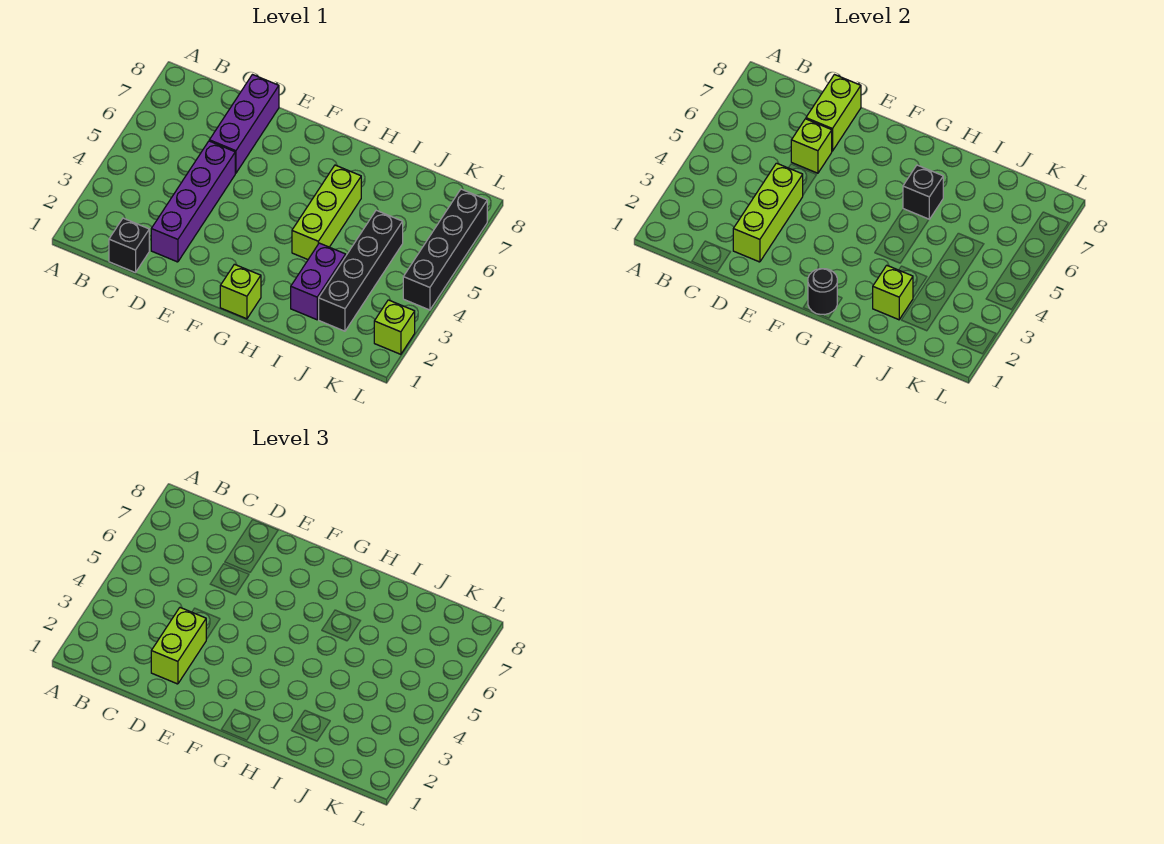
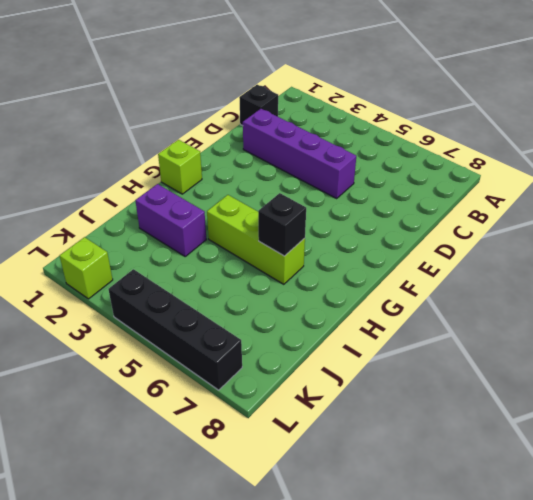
none -> purple brick D6:D8 level 1
none -> black brick J2:J5 level 1
none -> lime brick D2:D4 level 2

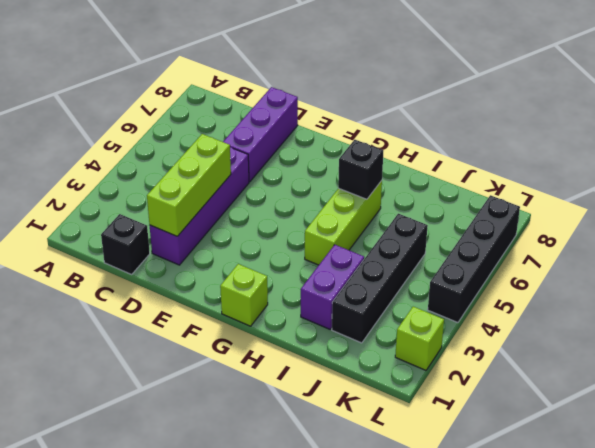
none -> lime brick D6 level 2
none -> lime brick D7:D8 level 2
none -> black round brick G1 level 2

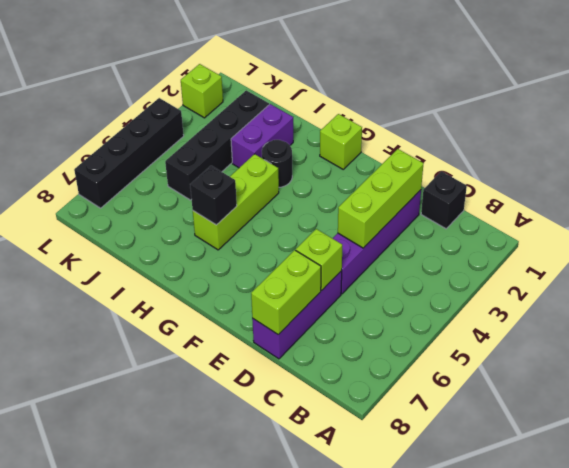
black round brick H3 level 1 -> black round brick G1 level 2
none -> lime brick I2 level 2
none -> lime brick D2:D3 level 3

